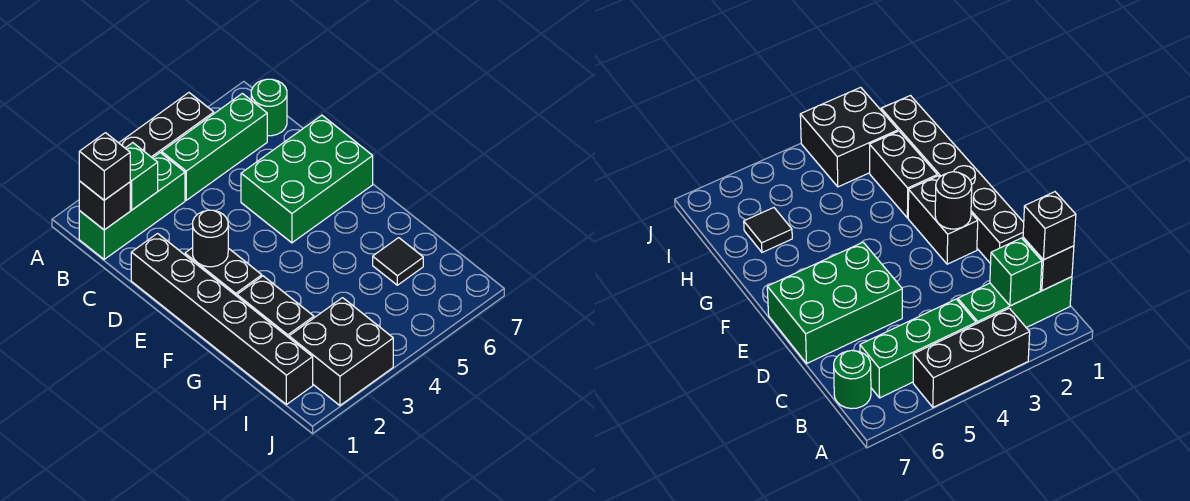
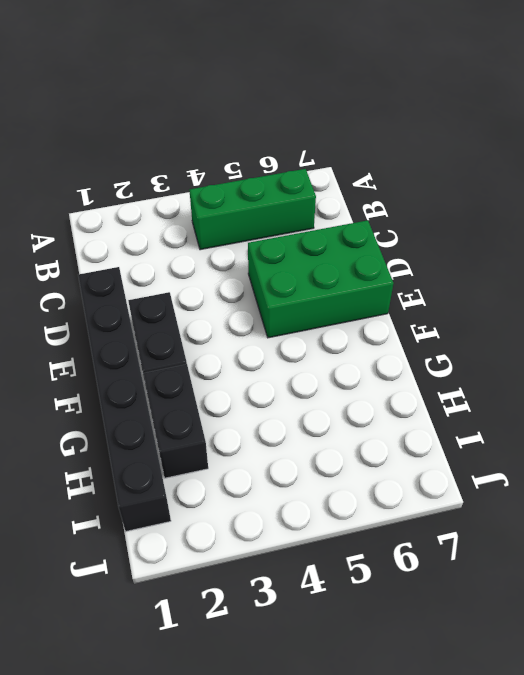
none -> black brick A3:A5 level 1
none -> green brick B1:B3 level 1
none -> green round brick B7 level 1

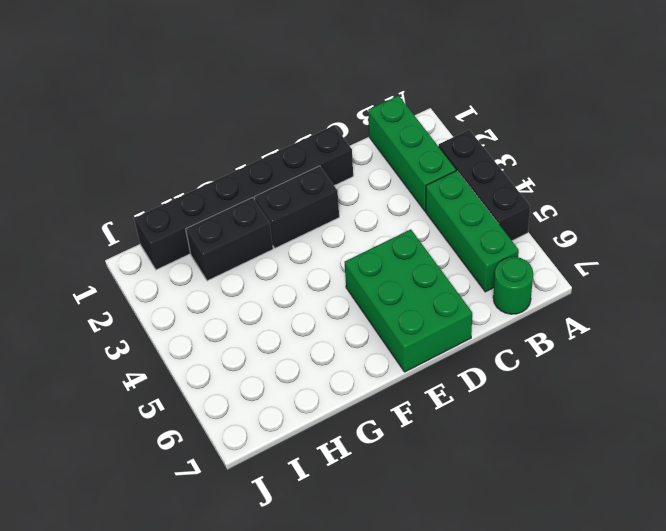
none -> black tile H6 level 1
none -> black brick I2:J3 level 1
none -> black brick B1 level 2

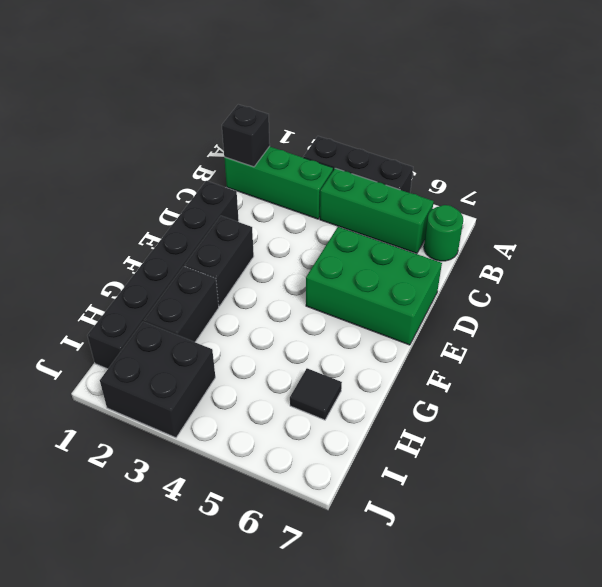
none -> green brick B2 level 2
none -> black round brick E2 level 2
none -> black brick B1 level 3

